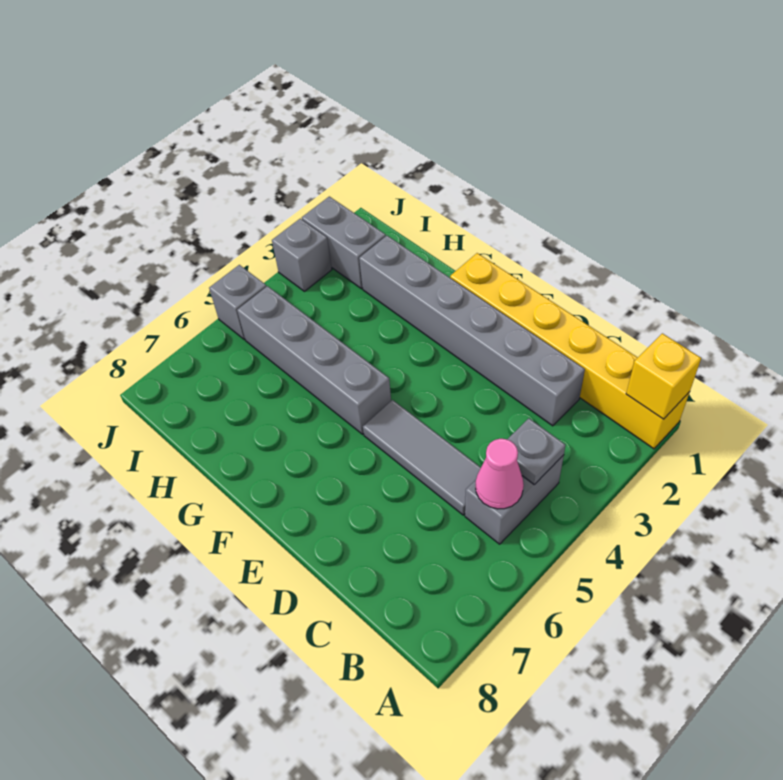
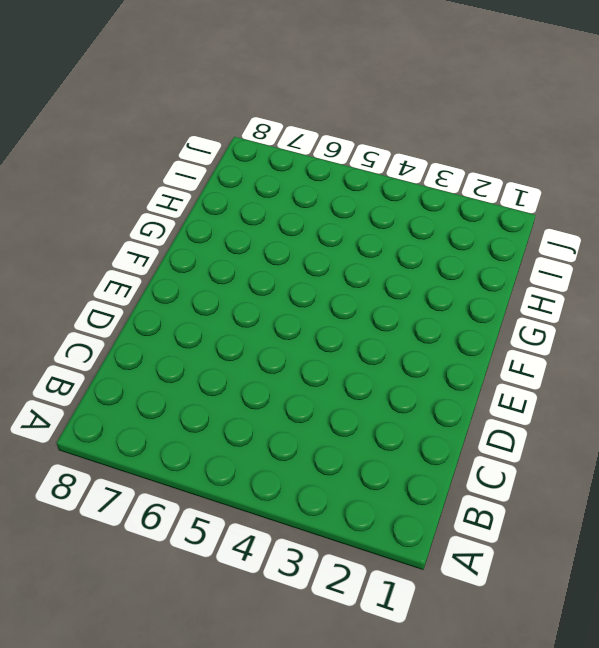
none -> yellow brick A1:F1 level 1
none -> grey brick B4:B5 level 1

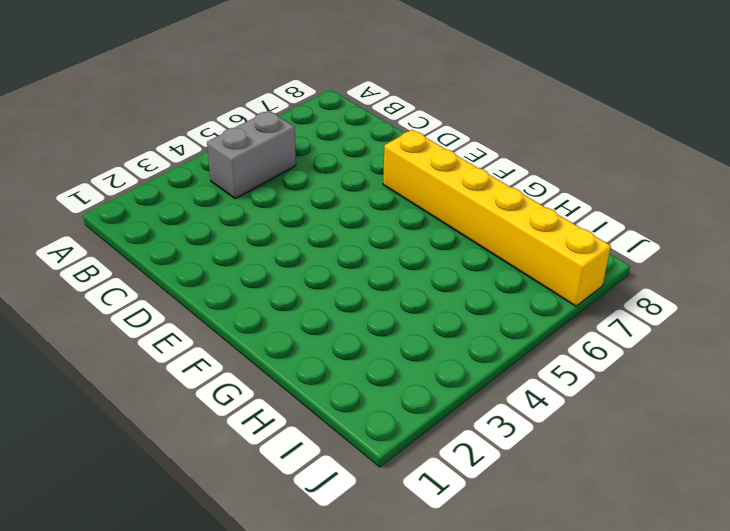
yellow brick E7:J7 level 1 -> yellow brick A1:F1 level 1
none -> grey brick C2:H2 level 1
none -> grey tile C5:E5 level 1

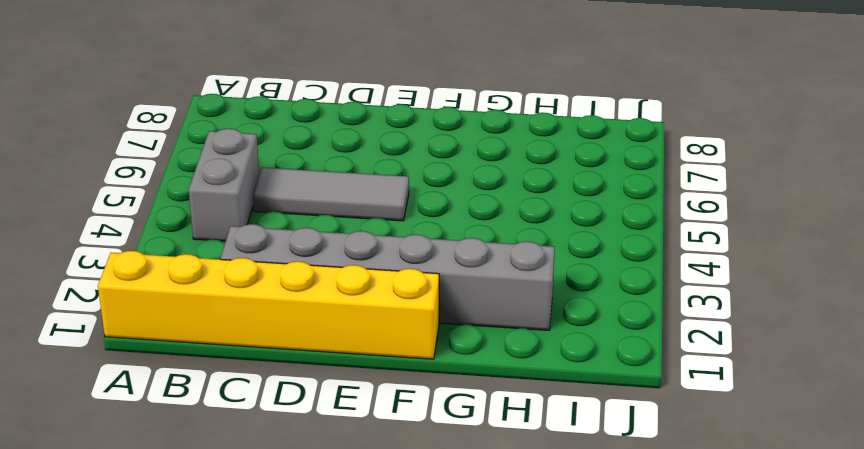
none -> grey brick F5:I5 level 1
none -> grey brick I2:J2 level 1

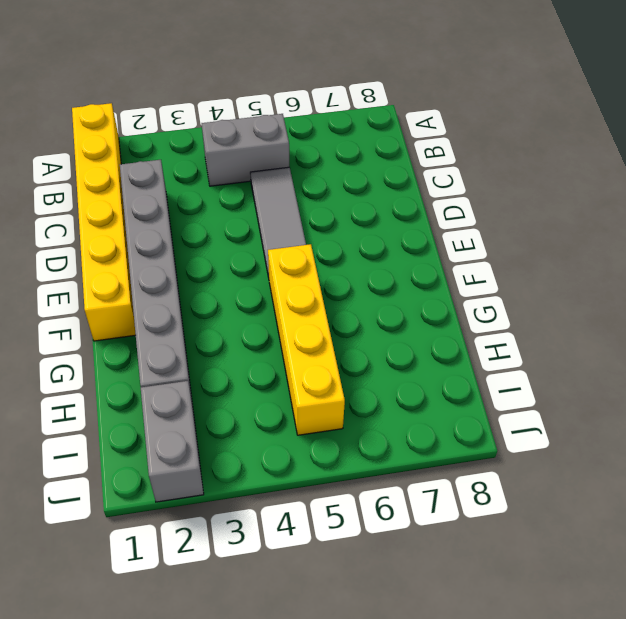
yellow brick F5:I5 level 1 -> grey brick F5:I5 level 1
none -> grey brick J3 level 1
none -> grey brick J5 level 1

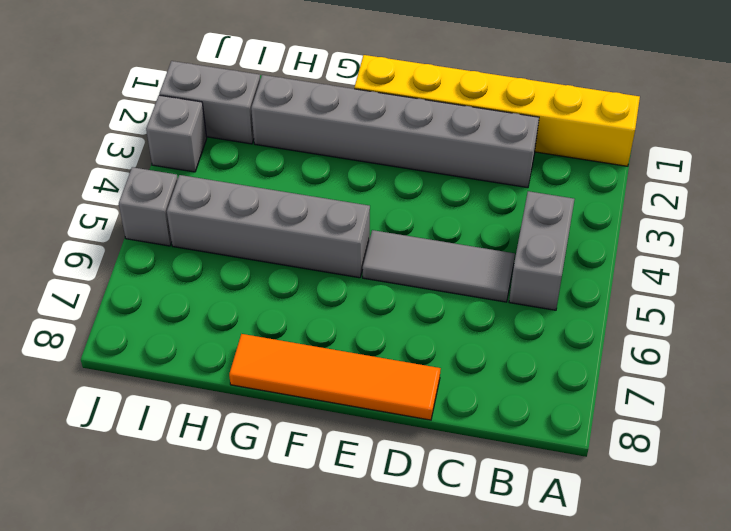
orange tile D8:G8 level 1 -> none
none -> yellow brick A1 level 2
none -> grey plate B4 level 2

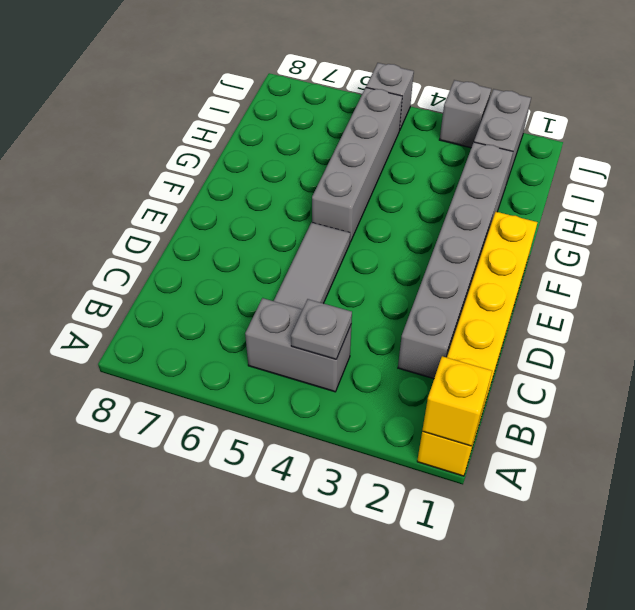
none -> pink cone B5 level 2

